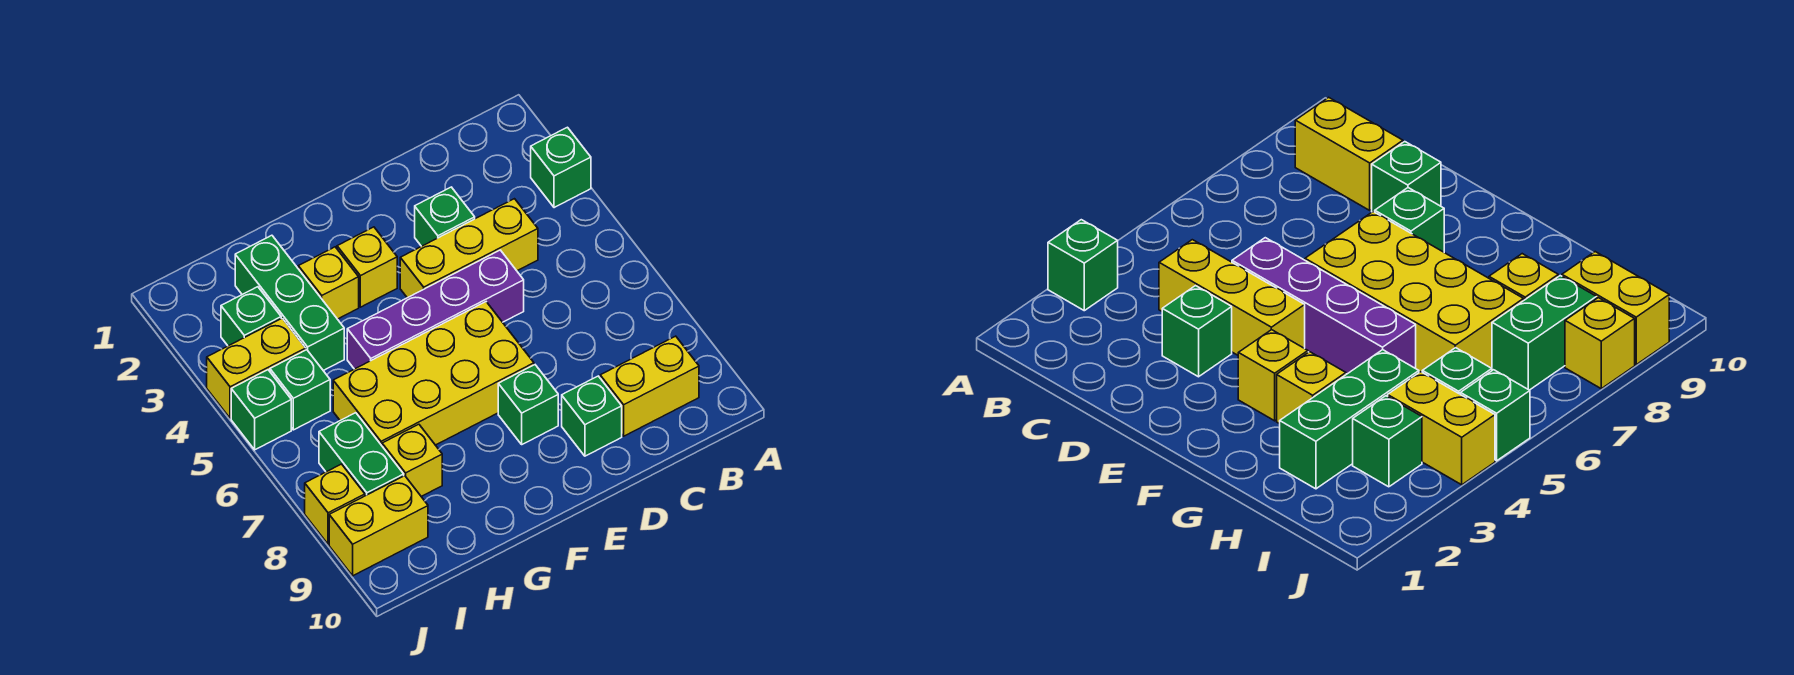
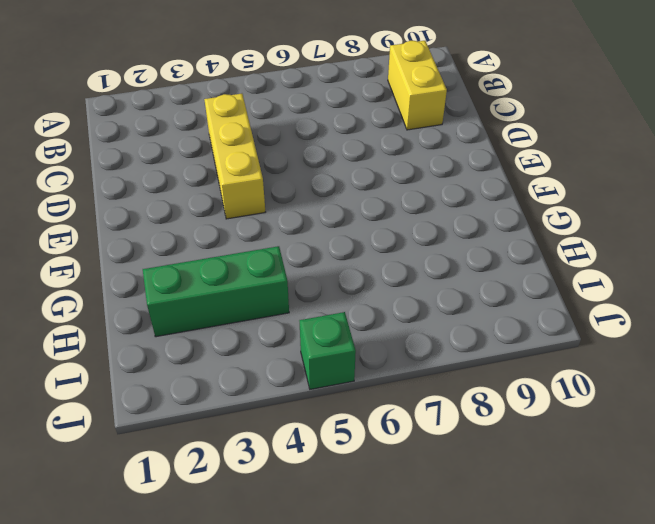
none -> green brick A3 level 1
none -> green brick D3 level 1
none -> purple brick D5:G5 level 1

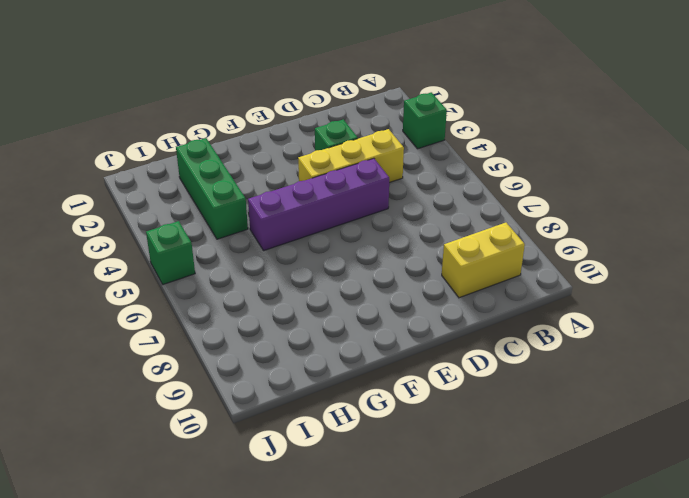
none -> green brick D9 level 1
none -> yellow brick E6:H7 level 1
none -> green brick E8 level 1

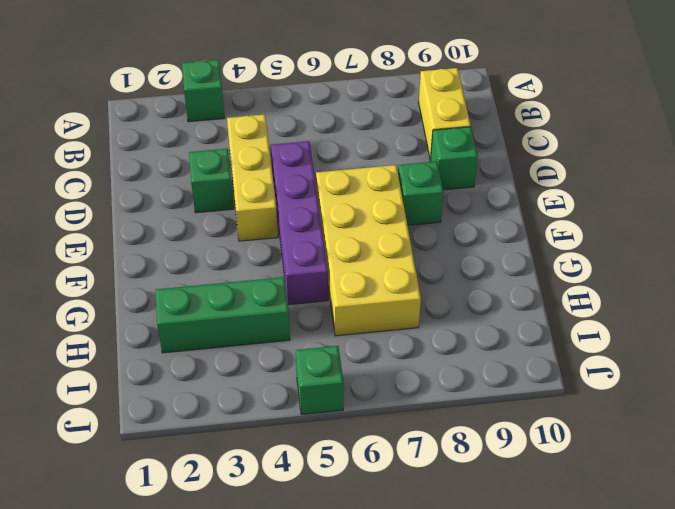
none -> yellow brick F3 level 1
none -> yellow brick G3 level 1
none -> yellow brick H8 level 1

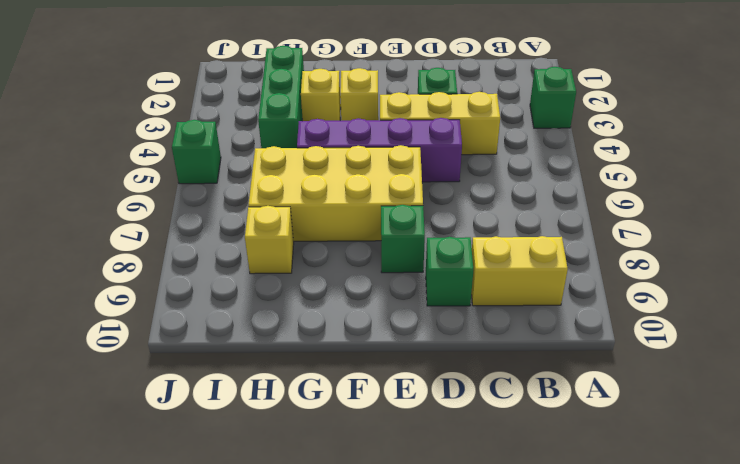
none -> green brick I3 level 1
none -> yellow brick I4:J4 level 1
none -> green brick I5 level 1

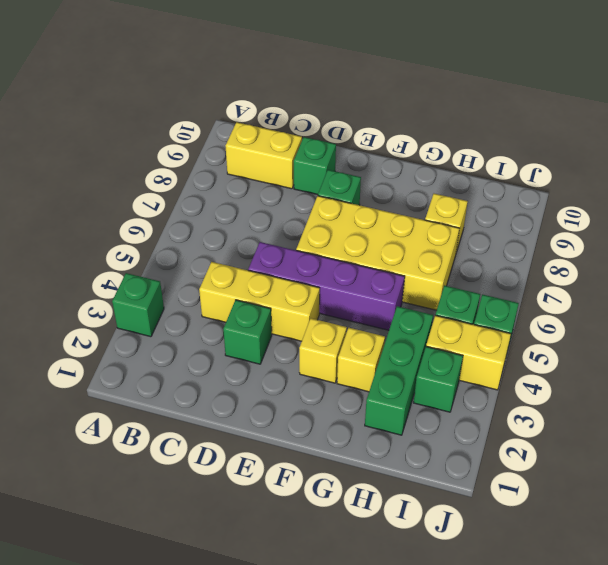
none -> green brick I7:I8 level 1
none -> yellow brick I9:J9 level 1
none -> yellow brick J8 level 1

